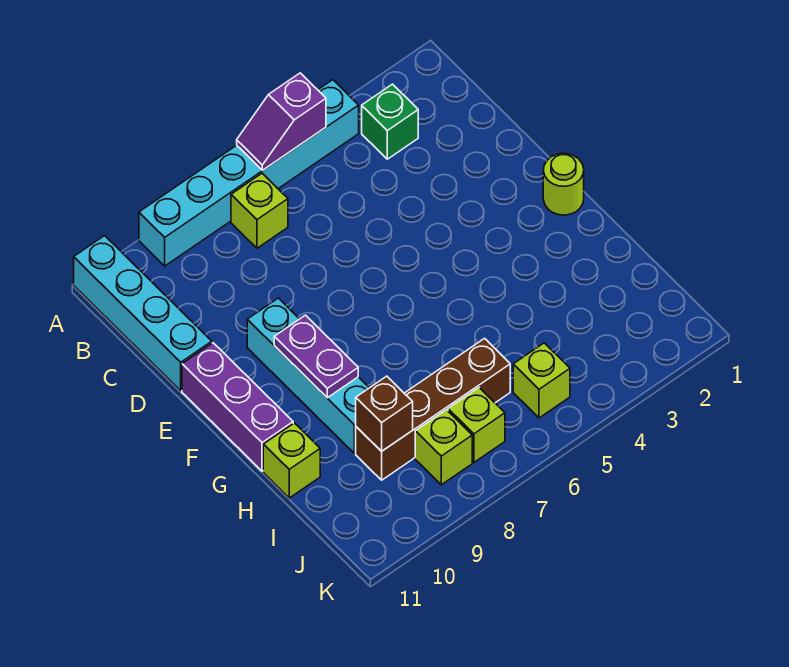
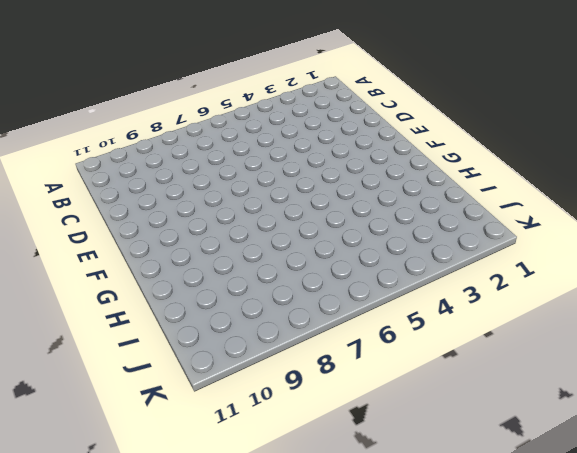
none -> cyan brick A4:A9 level 1
none -> cyan brick A11:D11 level 1
none -> green brick B3 level 1

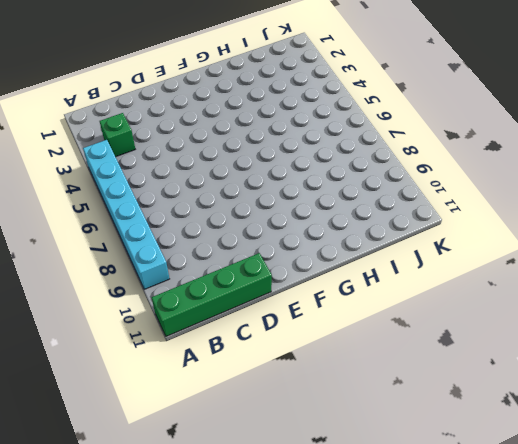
green brick A11:D11 level 1 -> cyan brick A11:D11 level 1
none -> lime brick B7 level 1
none -> cyan brick E9:H9 level 1
none -> purple brick E11:G11 level 1

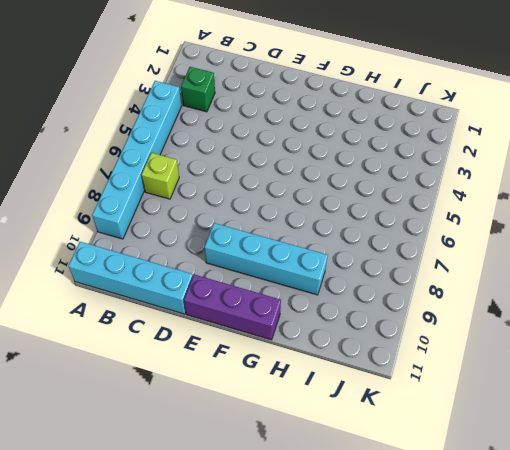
none -> lime round brick F1 level 1
none -> lime brick H11 level 1
none -> brown brick I6:I9 level 1

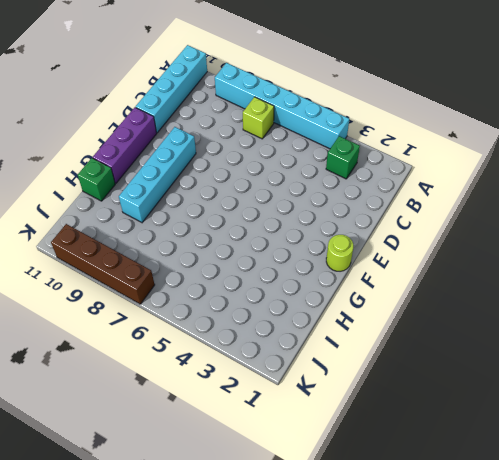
green brick H11 level 1 -> lime brick H11 level 1
brown brick K7:K10 level 1 -> brown brick I6:I9 level 1
none -> lime brick J5 level 1
none -> lime brick J7 level 1
none -> lime brick J8 level 1

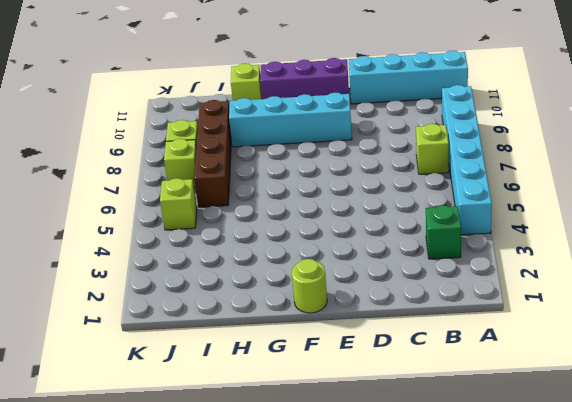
none -> purple slope A5:A6 level 2 top 5
none -> purple plate F9:G9 level 2
none -> brown brick I9 level 2

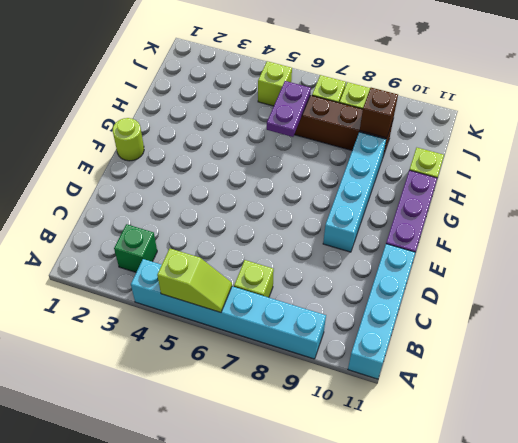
lime slope A5:A6 level 2 top 5 -> purple slope A5:A6 level 2 top 5
purple plate H6:I6 level 2 -> purple plate F9:G9 level 2

